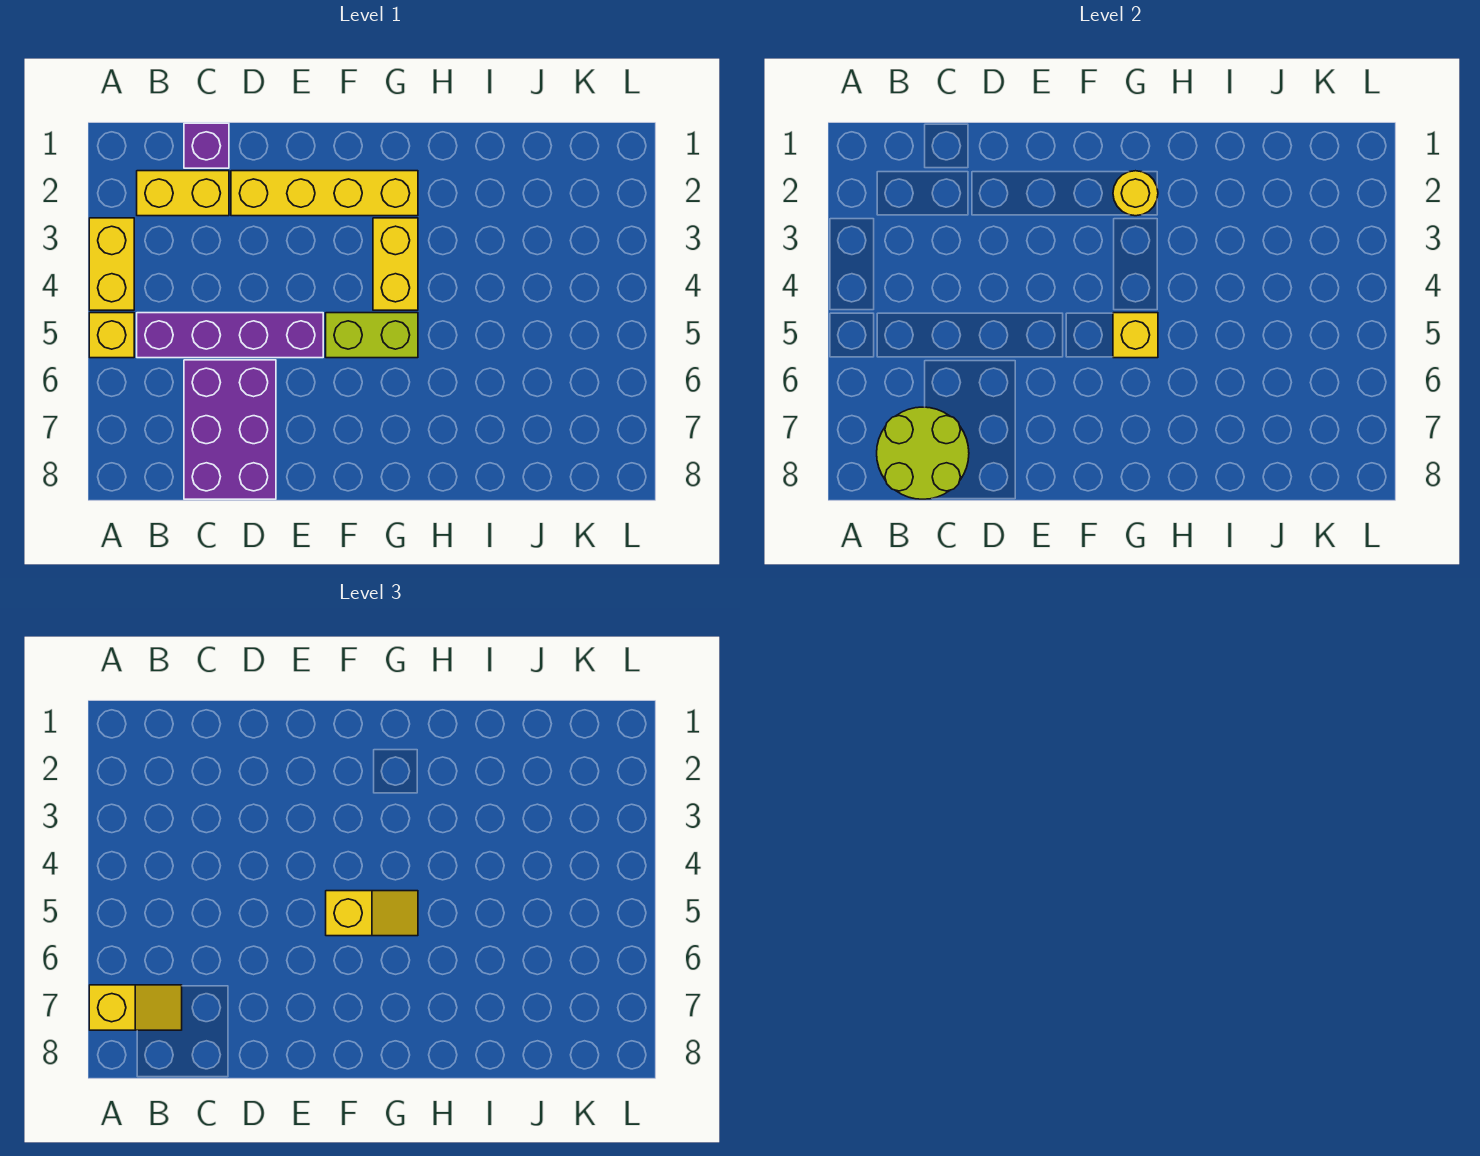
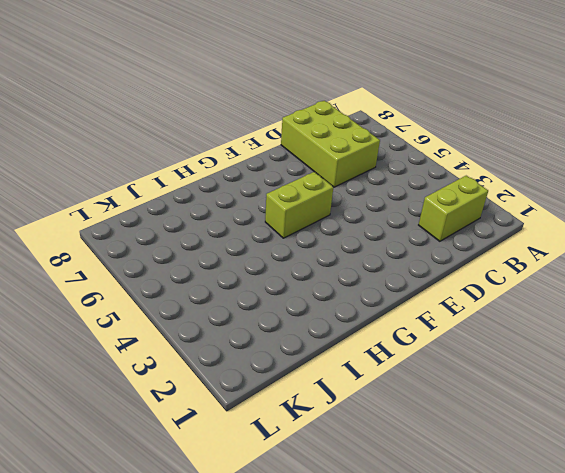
lime brick B2:C2 level 1 -> yellow brick B2:C2 level 1
lime brick C6:D8 level 1 -> purple brick C6:D8 level 1
none -> yellow brick A3:A4 level 1
none -> yellow brick A5 level 1
none -> purple brick B5:E5 level 1

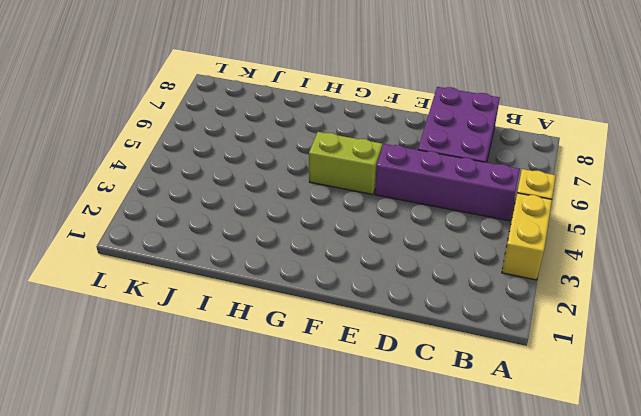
none -> yellow brick B2:C2 level 1
none -> purple brick C1 level 1
none -> yellow brick D2:G2 level 1

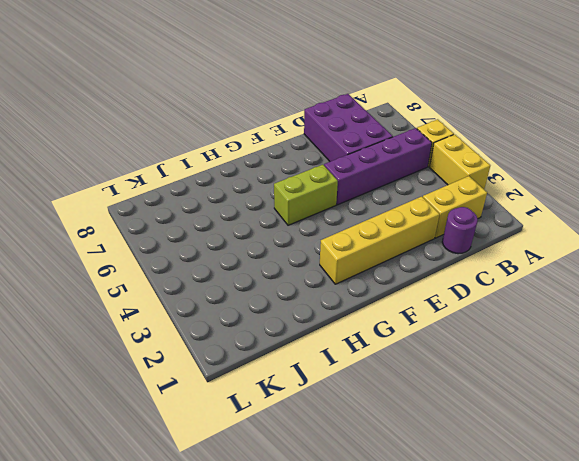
purple round brick C1 level 1 -> purple brick C1 level 1
none -> yellow brick G3:G4 level 1
none -> lime round brick B7:C8 level 2
none -> yellow round brick G2 level 2

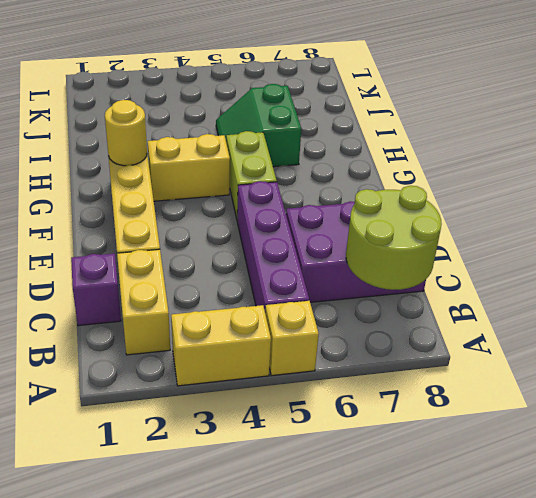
green slope H5:I6 level 1 top 6 -> none
none -> yellow brick G5 level 2
none -> yellow slope A7:B7 level 3 top A
none -> yellow slope F5:G5 level 3 top F

